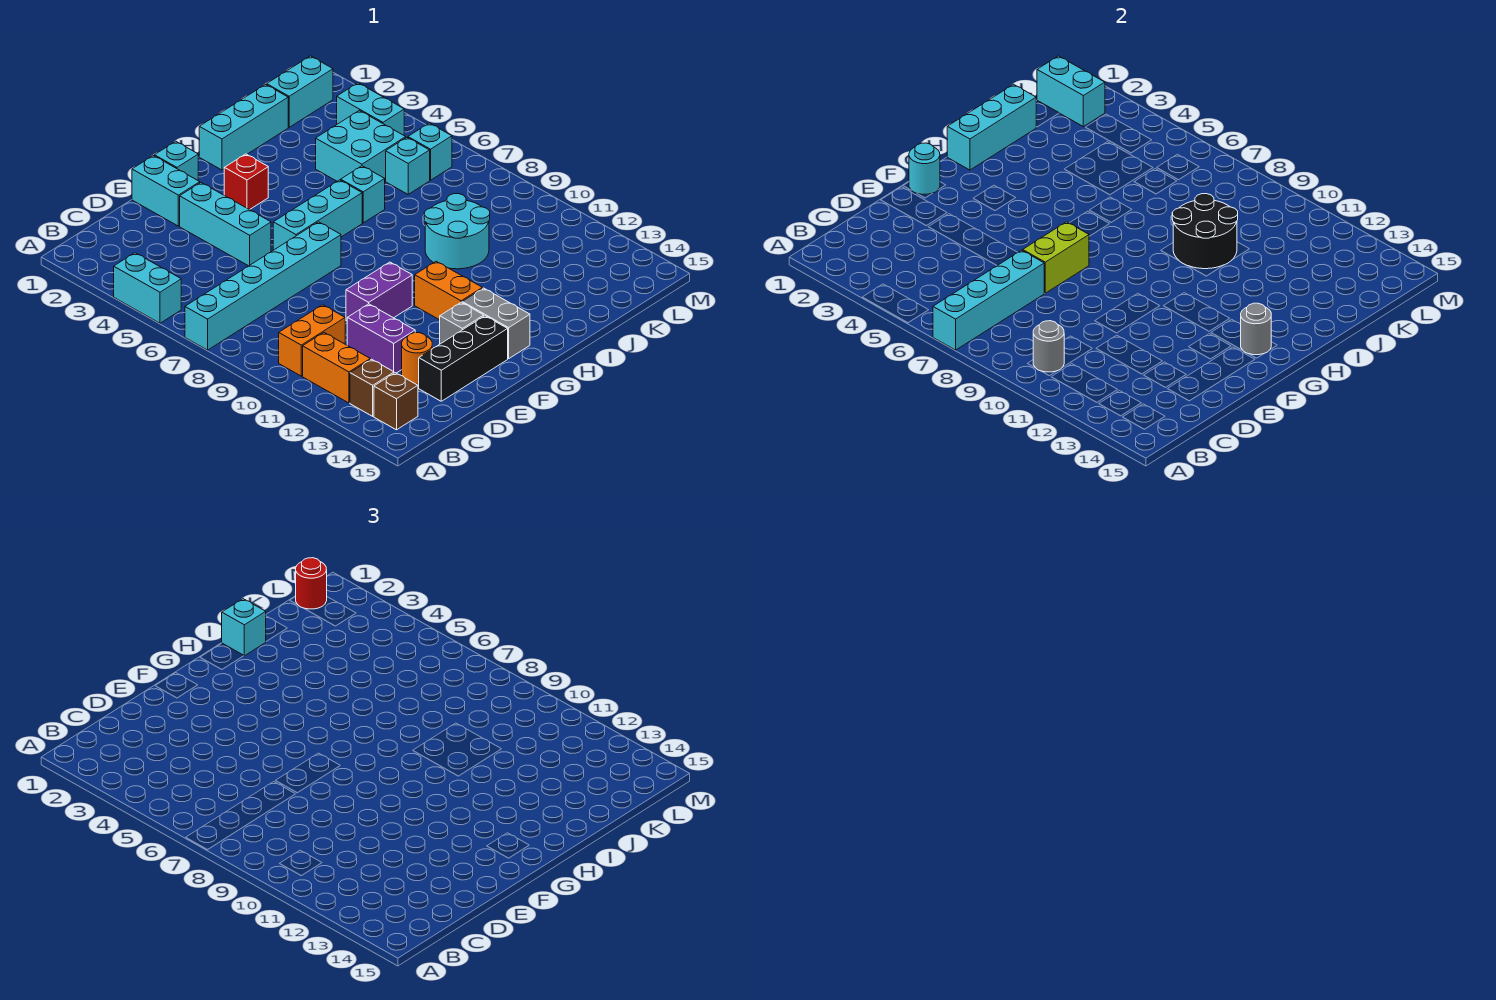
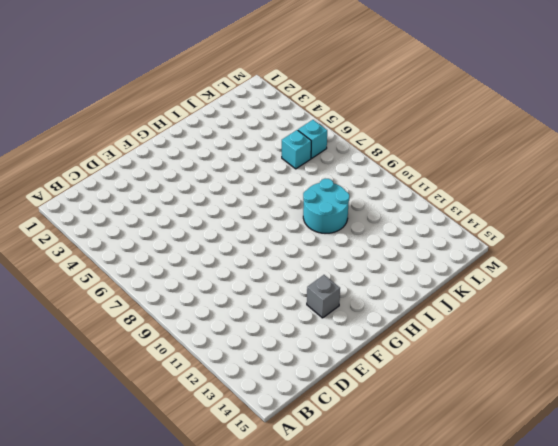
none -> cyan brick A4:A5 level 1
none -> cyan brick A7:F7 level 1
none -> orange brick B10:C10 level 1
none -> orange brick B11:B12 level 1

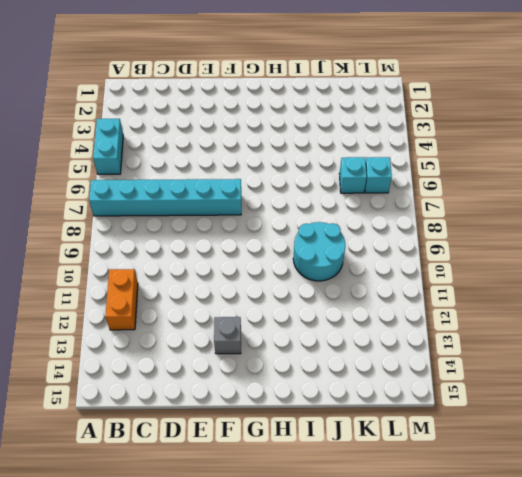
none -> orange brick B10:C10 level 1
none -> brown brick B13 level 1
none -> brown brick B14 level 1
none -> purple brick D11:D12 level 1

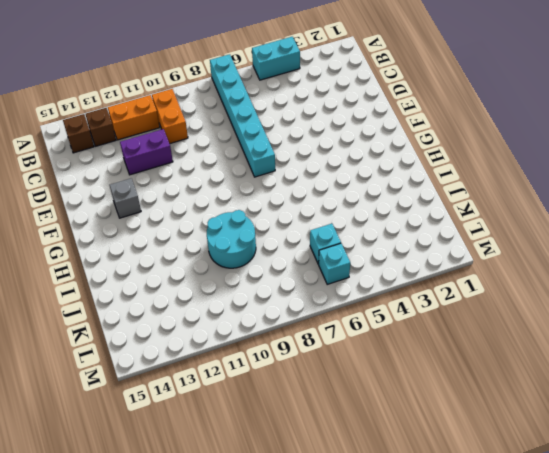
none -> orange round brick D13 level 1
none -> black brick D14:F14 level 1
none -> cyan brick E1:E2 level 1
none -> cyan brick E3:E5 level 1

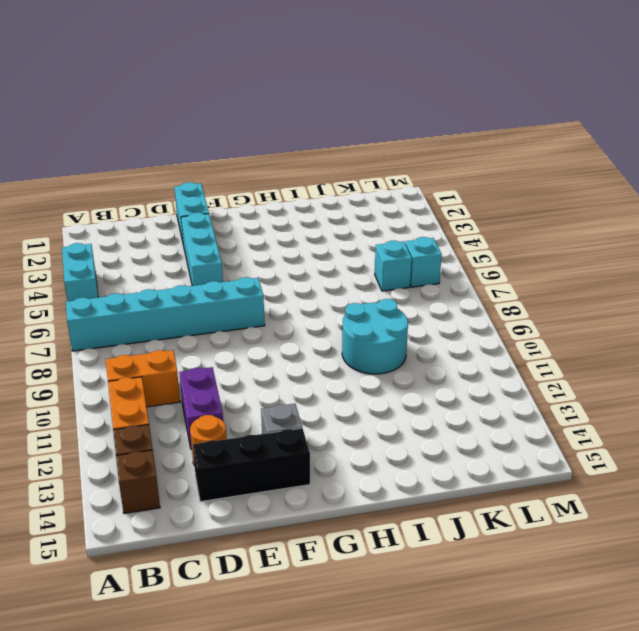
none -> purple brick E10:F10 level 1
none -> cyan brick F1 level 1
none -> cyan brick F6:H6 level 1
none -> red brick G3 level 1

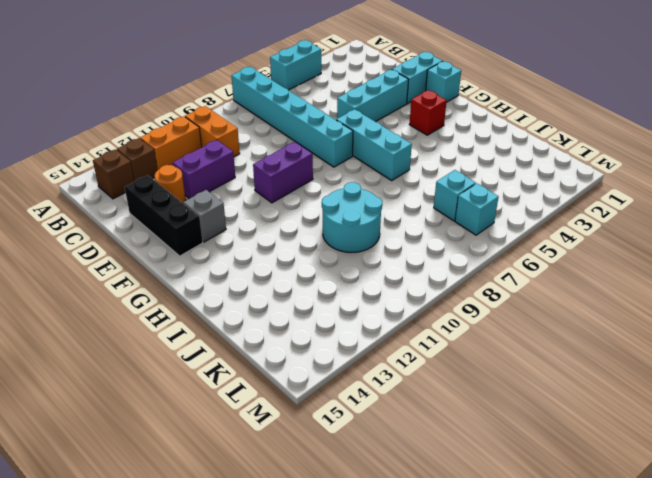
purple brick F9:F10 level 1 -> purple brick E10:F10 level 1
none -> orange brick G11:G12 level 1
none -> grey brick G13:G14 level 1
none -> cyan brick H1:J1 level 1
none -> cyan brick I6 level 1

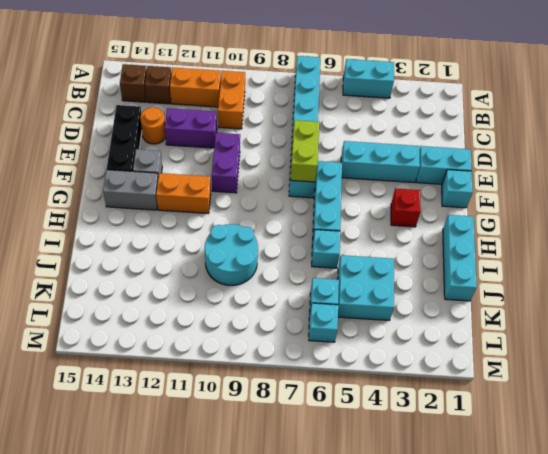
none -> cyan brick K1:L1 level 1
none -> cyan brick L3:L4 level 1
none -> cyan brick A7:D7 level 2
none -> grey round brick B10 level 2

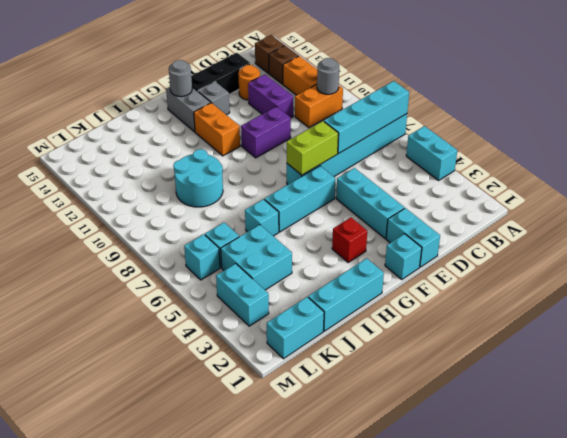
none -> cyan round brick F1 level 2
none -> cyan brick H1:J1 level 2
none -> black round brick I9:J10 level 2
none -> cyan brick L1:L2 level 2

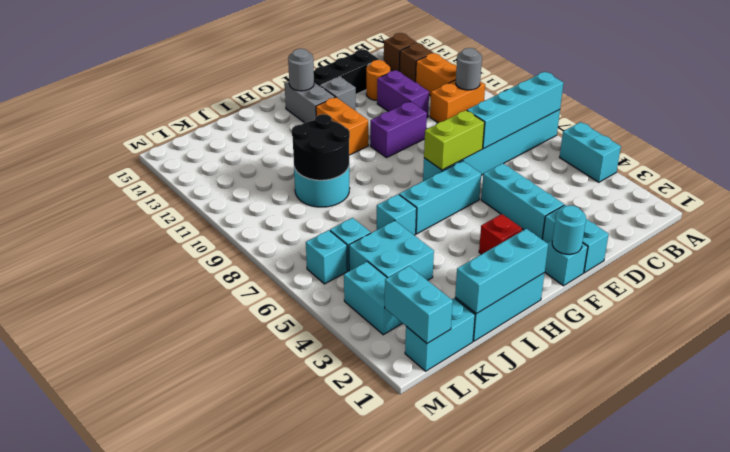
none -> cyan brick I1 level 3
none -> red round brick L1 level 3

